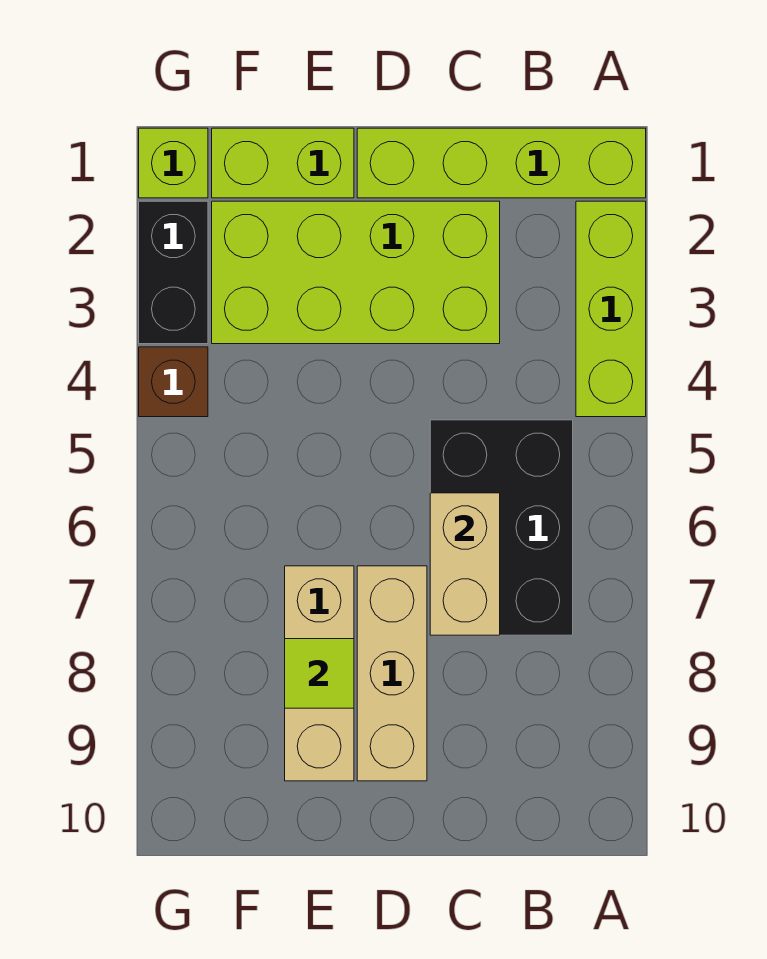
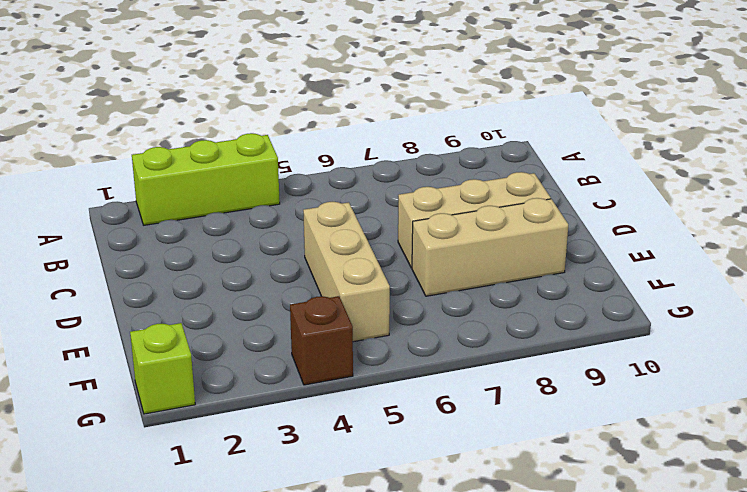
tan brick D5:F5 level 1 -> none
none -> lime brick A1:D1 level 1
none -> black brick B5:C7 level 1
none -> lime brick C2:F3 level 1

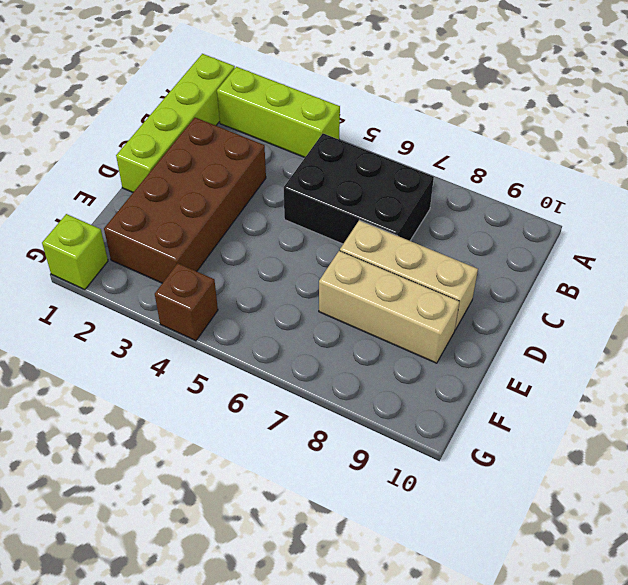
brown brick C2:F3 level 1 -> lime brick C2:F3 level 1
none -> lime brick E1:F1 level 1
none -> black brick G2:G3 level 1
none -> tan brick C6:C7 level 2

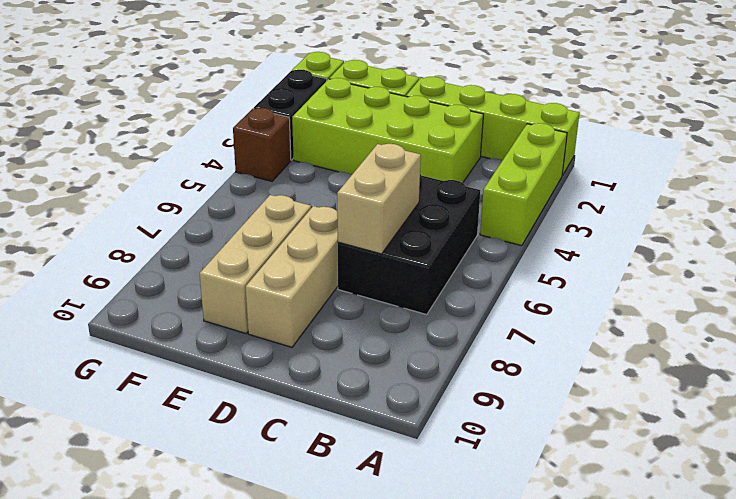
none -> lime tile E8 level 2

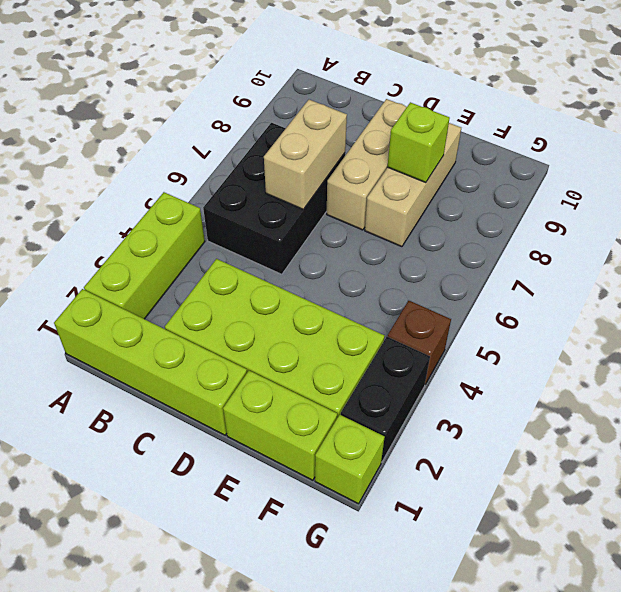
lime brick E8 level 2 -> lime tile E8 level 2

